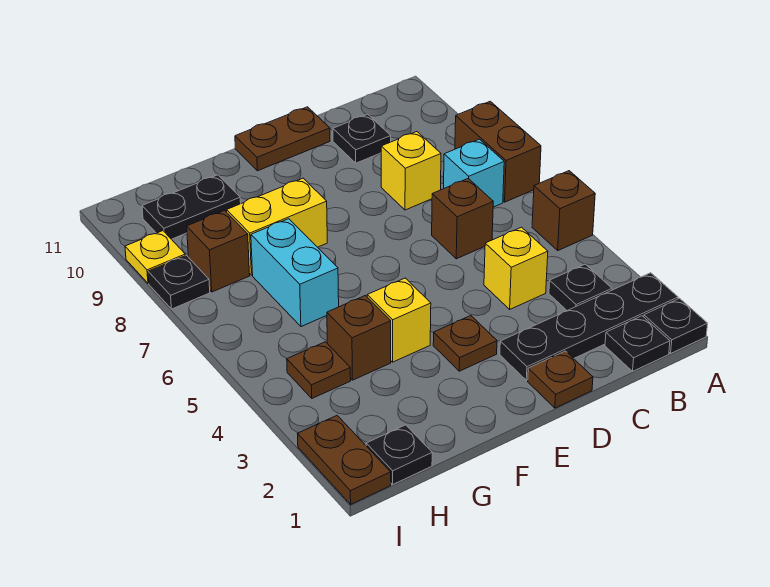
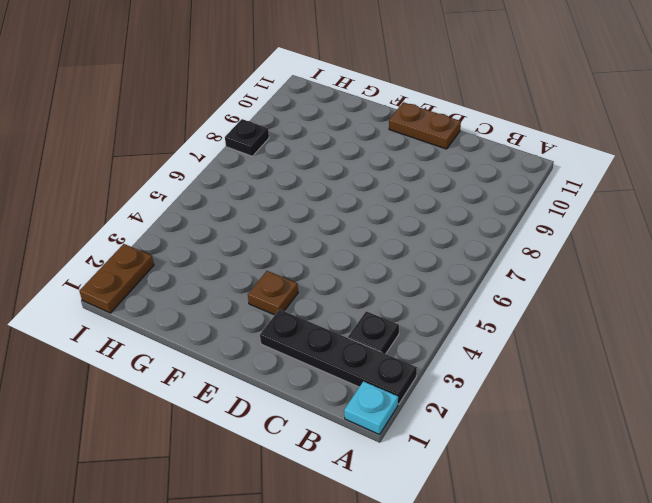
cyan plate A1 level 1 -> black plate A1 level 1
none -> brown brick A5 level 1
none -> brown brick A7:A8 level 1
none -> black plate B1 level 1

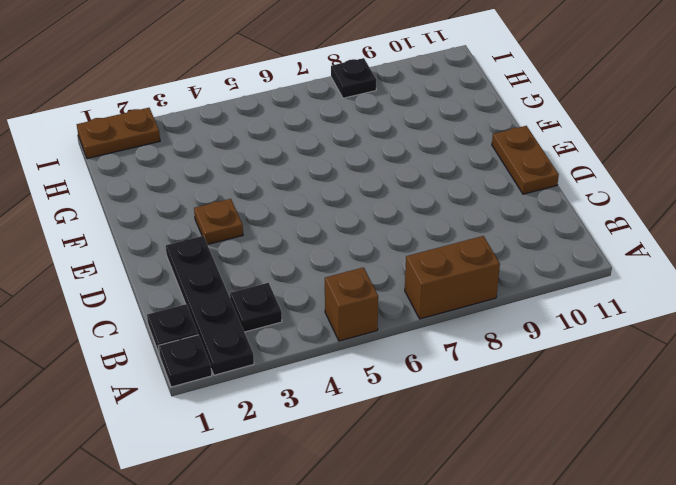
none -> cyan brick B7 level 1
none -> yellow brick C4 level 1
none -> brown brick C6 level 1

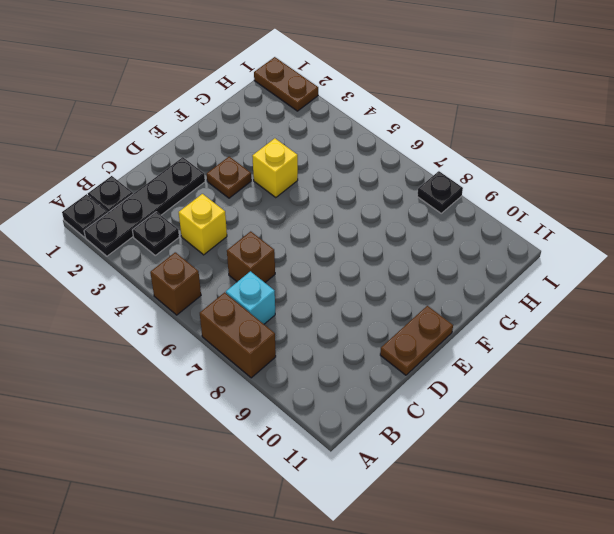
none -> yellow brick C8 level 1
none -> black plate C10 level 1
none -> brown plate D1 level 1

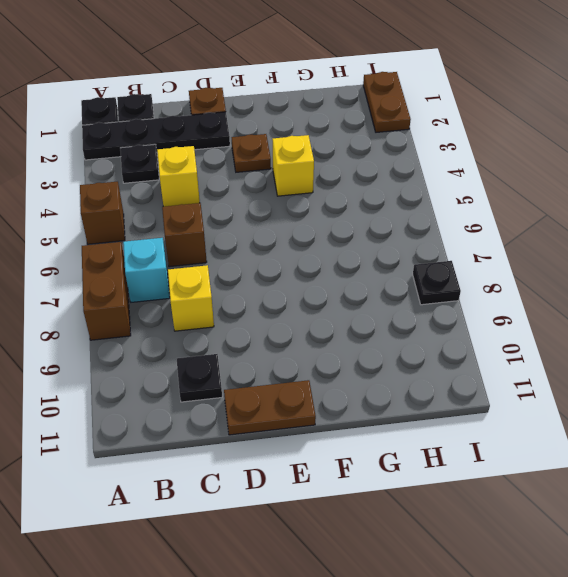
none -> yellow brick F8:G8 level 1
none -> brown brick G4 level 1
none -> cyan brick G6:G7 level 1

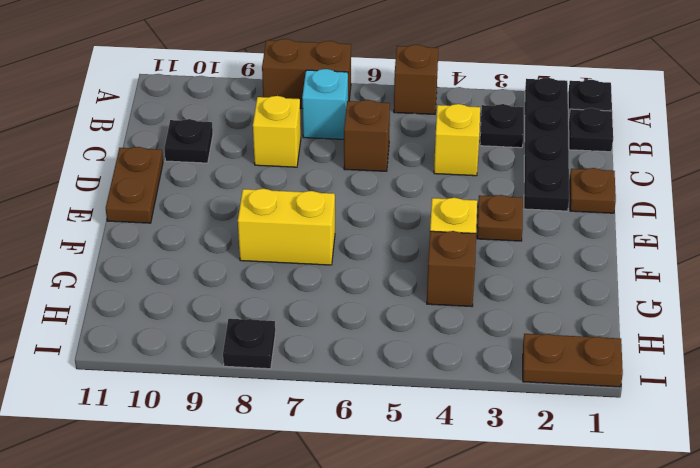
yellow brick F7:F8 level 1 -> yellow brick F8:G8 level 1
none -> cyan brick G6:G7 level 1
none -> black plate G10:H10 level 1
none -> black plate H1 level 1

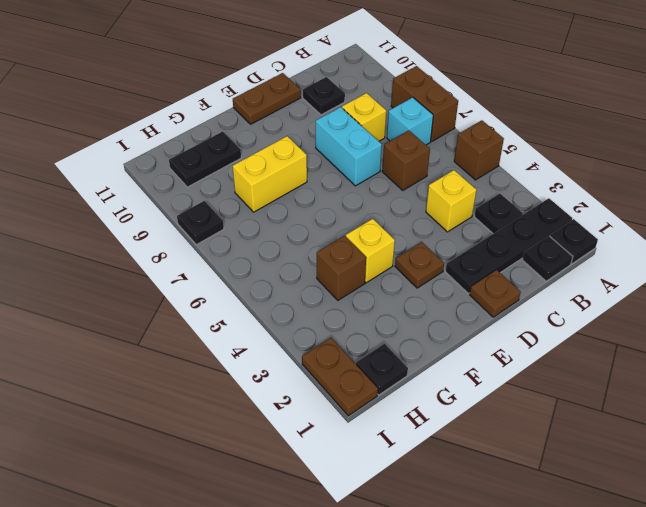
cyan brick D7:D8 level 1 -> cyan brick G6:G7 level 1
none -> brown plate H4 level 1
none -> brown brick H8 level 1
none -> yellow plate I9 level 1

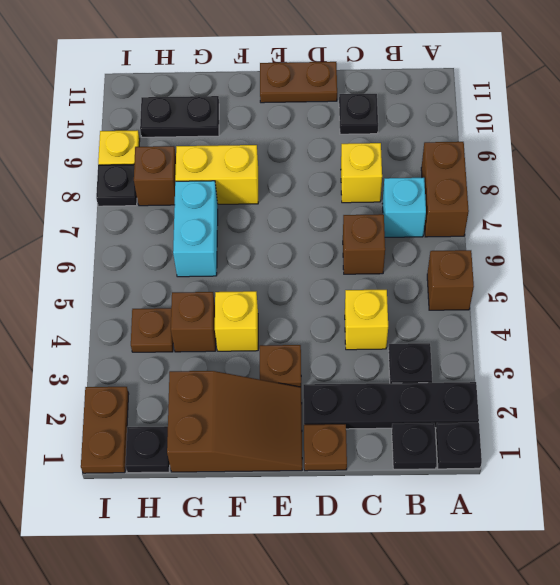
brown slope E1:G2 level 1 top G -> none

